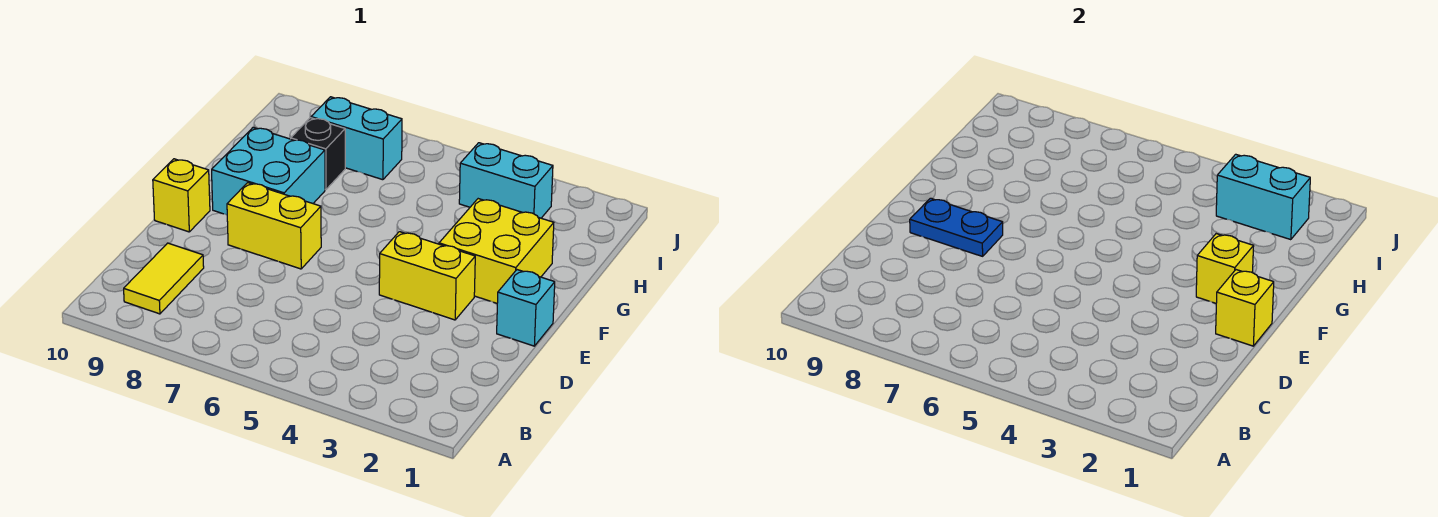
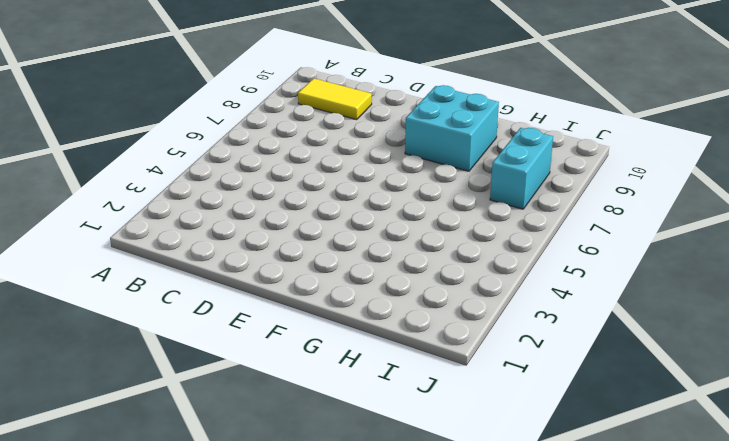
none -> cyan brick E1 level 1
none -> yellow brick E3:E4 level 1
none -> yellow brick E7:E8 level 1

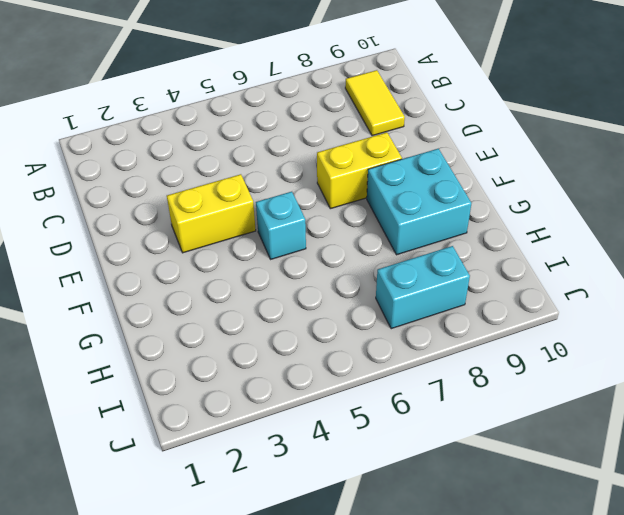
cyan brick F5 level 1 -> cyan brick E1 level 1
none -> yellow brick E10 level 1
none -> yellow brick F2:G3 level 1
none -> black brick H8 level 1

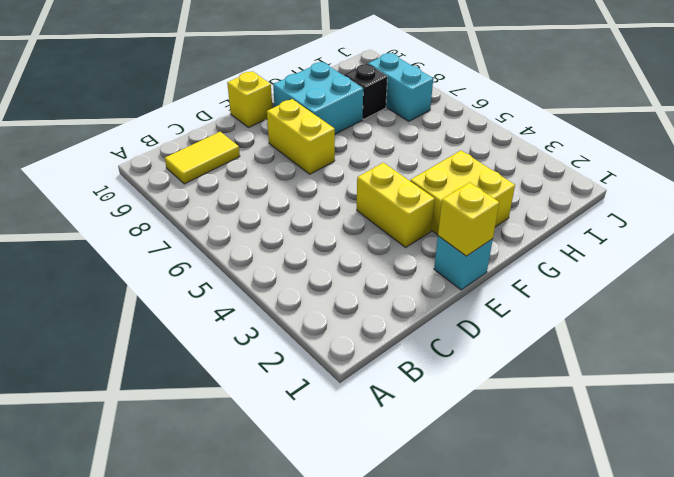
none -> cyan brick I3:I4 level 1
none -> blue plate E8:E9 level 2
none -> yellow brick F2 level 2

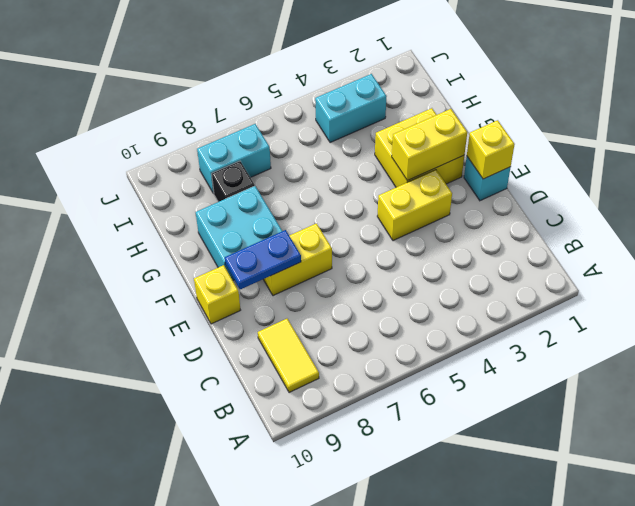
yellow brick F2:F3 level 2 -> yellow brick F2 level 2
none -> cyan brick I2:I3 level 2

